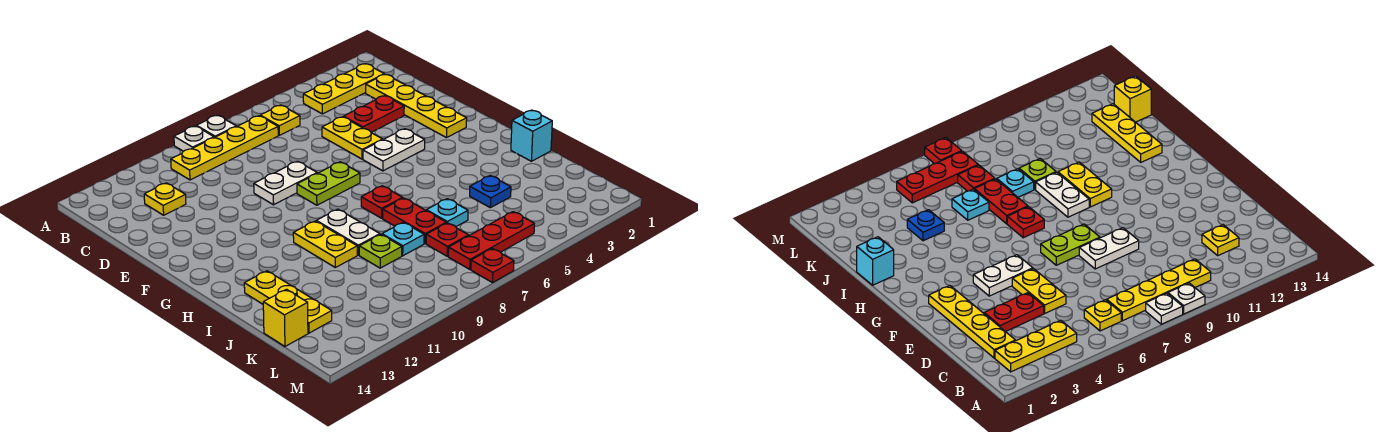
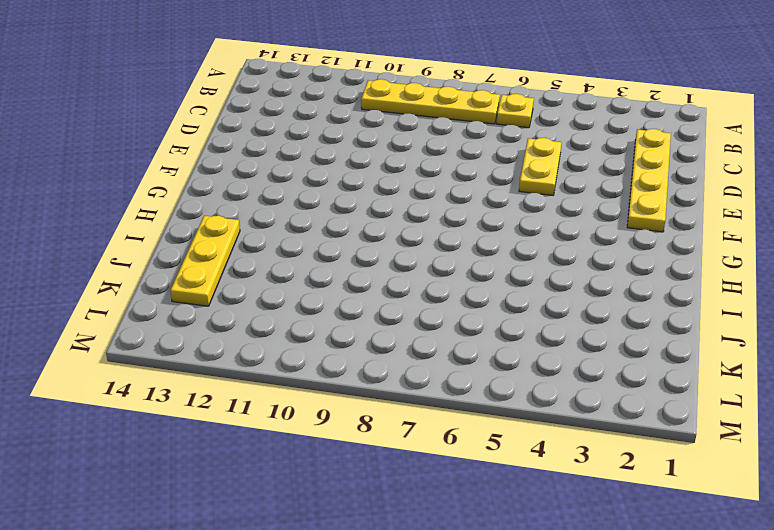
none -> white plate A8 level 1
none -> white plate A9 level 1
none -> yellow plate B2:B4 level 1

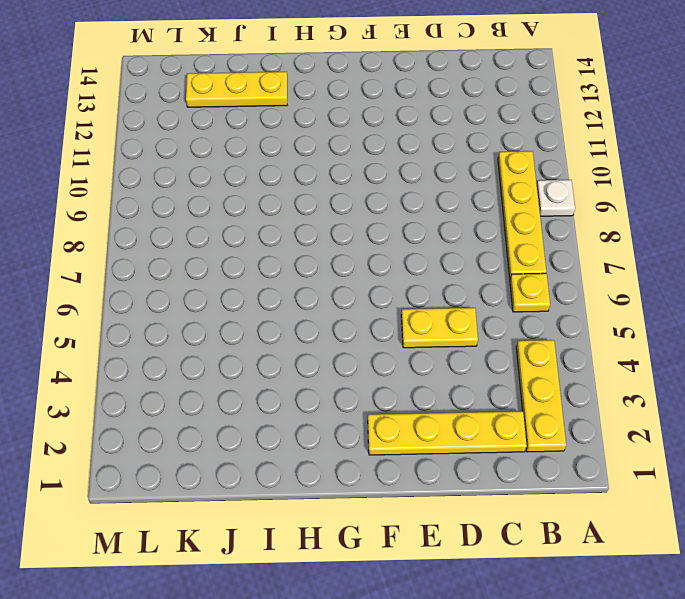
none -> white plate A8 level 1
none -> yellow plate C12 level 1
none -> red plate D3:D4 level 1

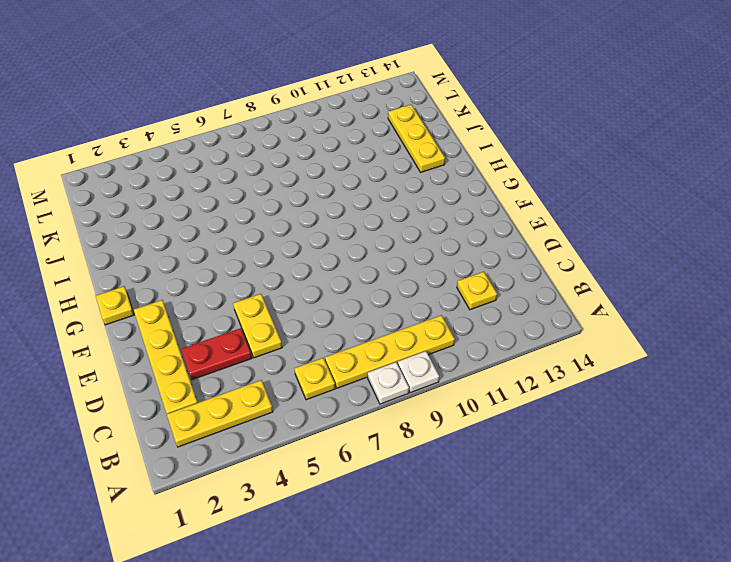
yellow plate G1 level 1 -> none
none -> white plate E8:E9 level 1
none -> white plate F4:F5 level 1
none -> lime plate F7:F8 level 1

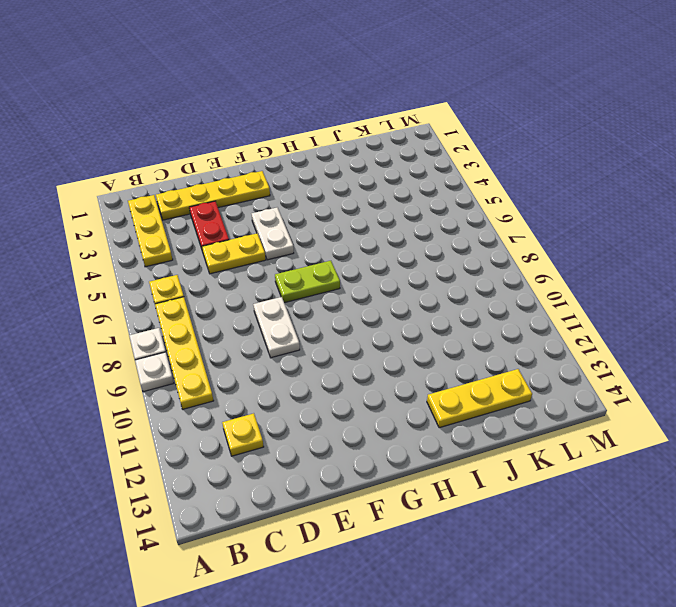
lime plate F7:G7 level 1 -> lime plate F7:F8 level 1
none -> red plate H7 level 1
none -> white plate H9:I9 level 1
none -> yellow plate H10:I10 level 1

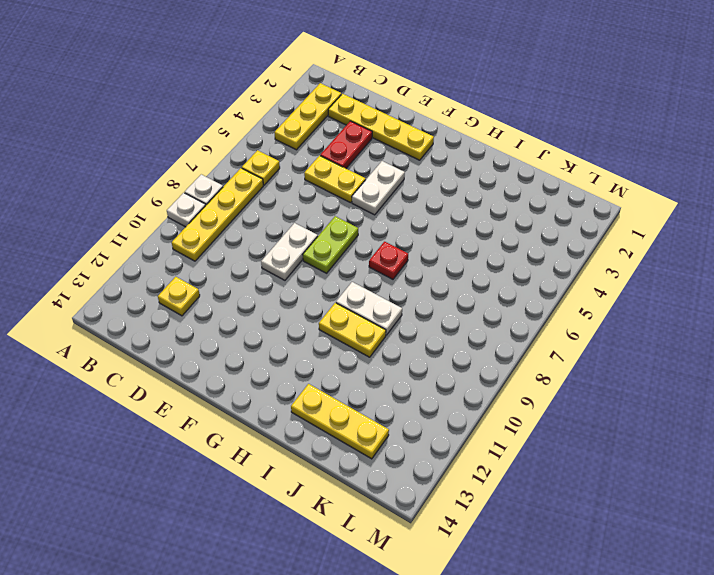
none -> cyan brick I1 level 1
none -> red plate I7:J7 level 1
none -> blue plate J4 level 1

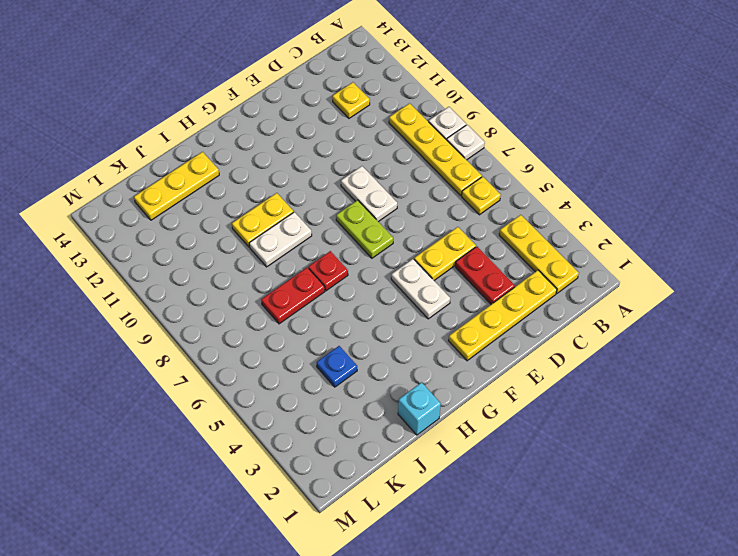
none -> cyan plate J6 level 1
none -> cyan plate J8 level 1
none -> lime plate J9 level 1

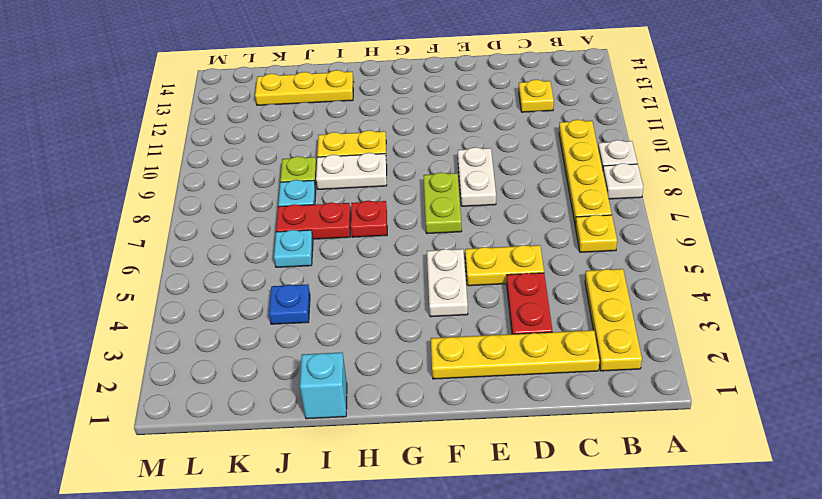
none -> red plate K7 level 1
none -> yellow brick K14 level 1
none -> red plate L5:L7 level 1

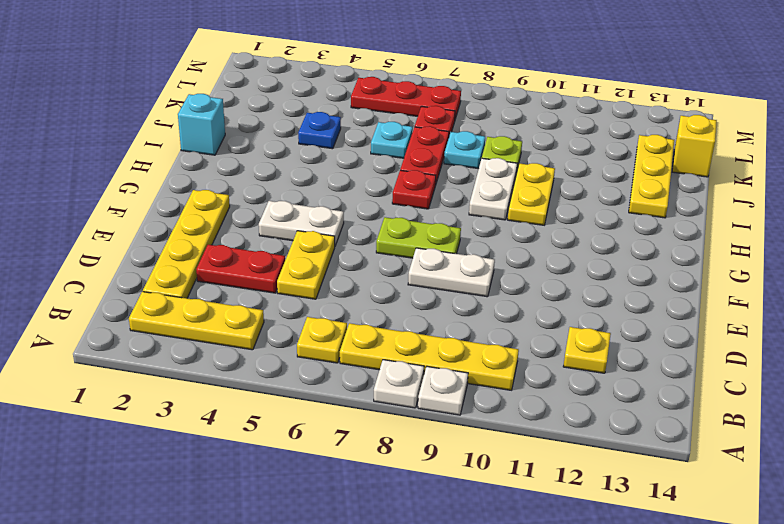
none -> red plate M7 level 1

